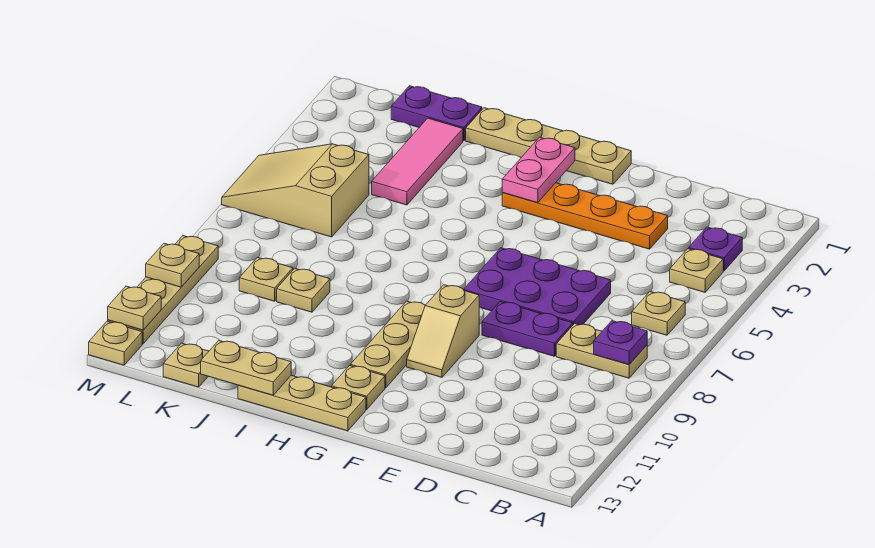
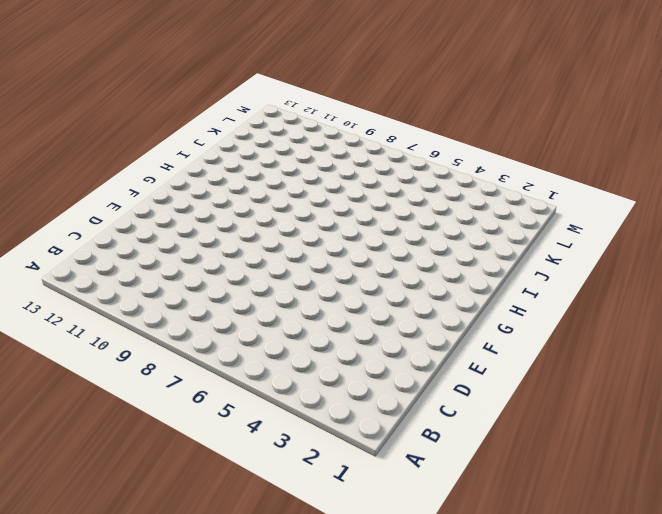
none -> purple plate B3 level 1
none -> tan plate B4 level 1
none -> tan plate B6 level 1

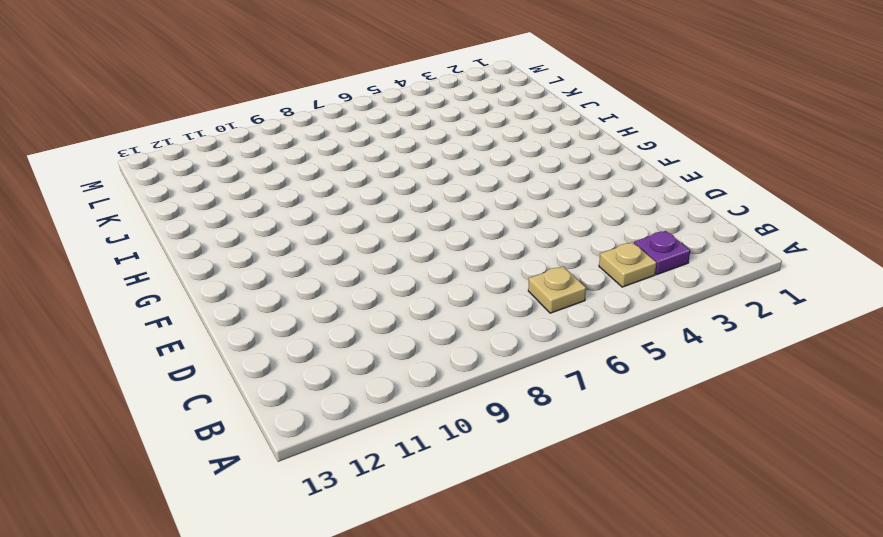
none -> tan plate B8:C8 level 1
none -> orange plate D3:G3 level 1
none -> purple plate D6:F7 level 1

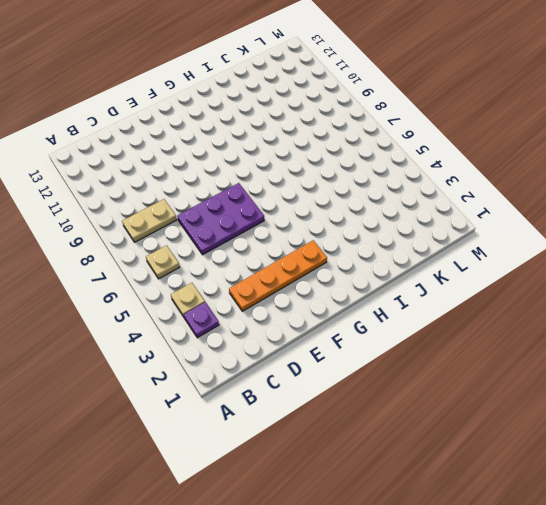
none -> purple plate D8:E8 level 1
none -> tan plate F1:I1 level 1
none -> tan slope F9:F10 level 1 top 9

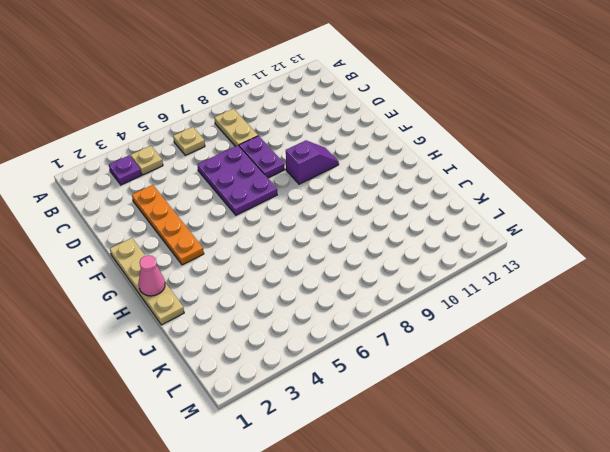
purple slope F9:F10 level 1 top 9 -> tan slope F9:F10 level 1 top 9
pink cone H1 level 2 -> none
none -> tan plate G9:G11 level 1
none -> tan plate G12 level 1
none -> tan plate G13:I13 level 1

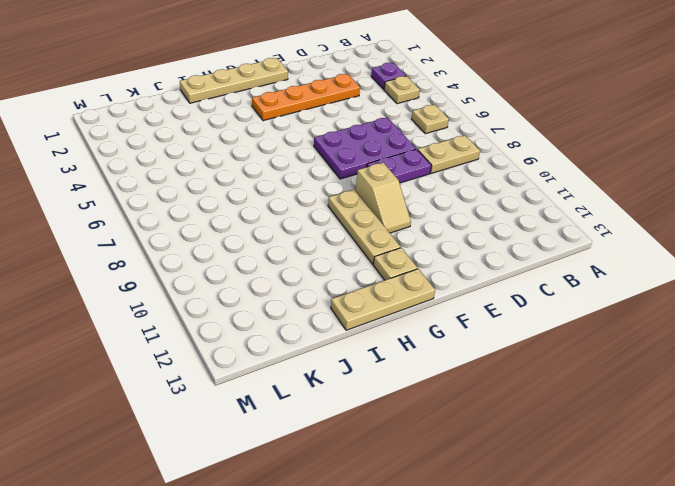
none -> purple plate J1:K1 level 1
none -> pink tile J2:J4 level 1
none -> tan plate J9 level 1

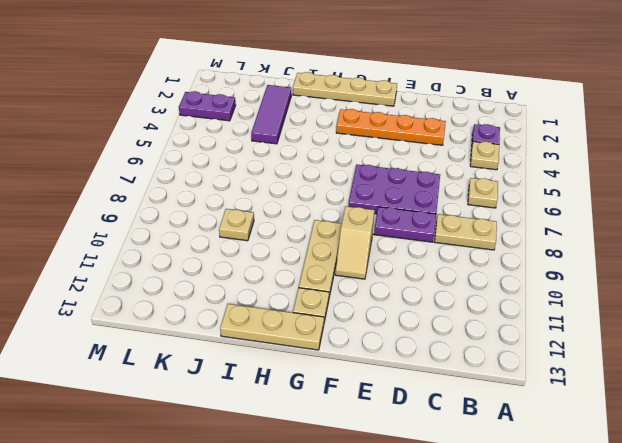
purple tile J2:J4 level 1 -> pink tile J2:J4 level 1
purple plate L3:M3 level 1 -> purple plate J1:K1 level 1
none -> tan slope K5:M6 level 1 top K
none -> tan plate K9 level 1
none -> tan plate K13 level 1

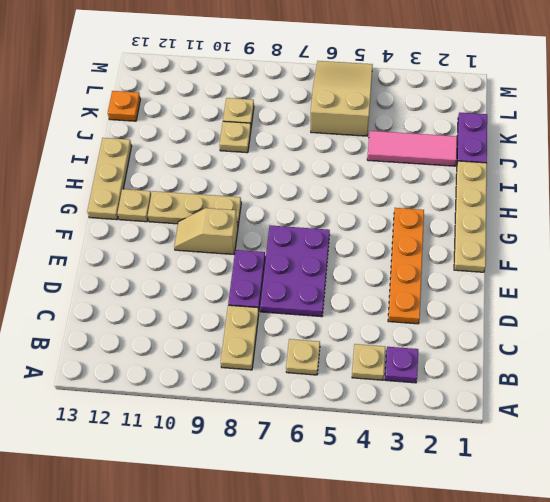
orange plate K13 level 1 -> tan plate K13 level 1
none -> tan plate M9:M12 level 1
none -> tan plate M13 level 1
none -> purple plate B8 level 2

